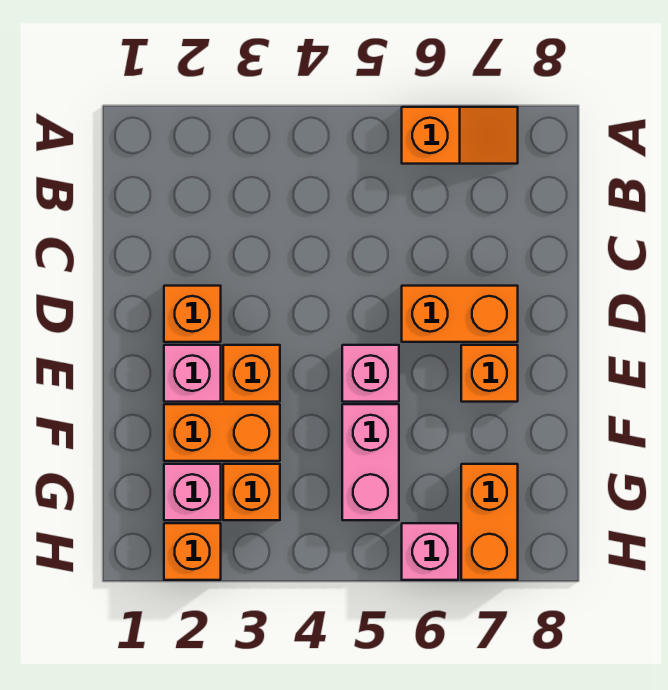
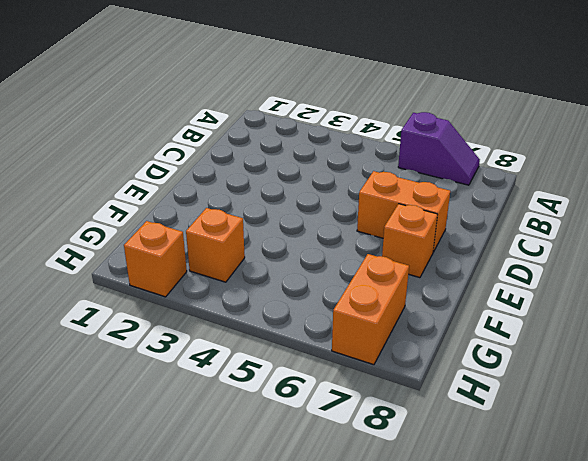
purple slope A6:A7 level 1 top 6 -> orange slope A6:A7 level 1 top 6
none -> orange brick D2 level 1
none -> pink brick E2 level 1
none -> orange brick E3 level 1

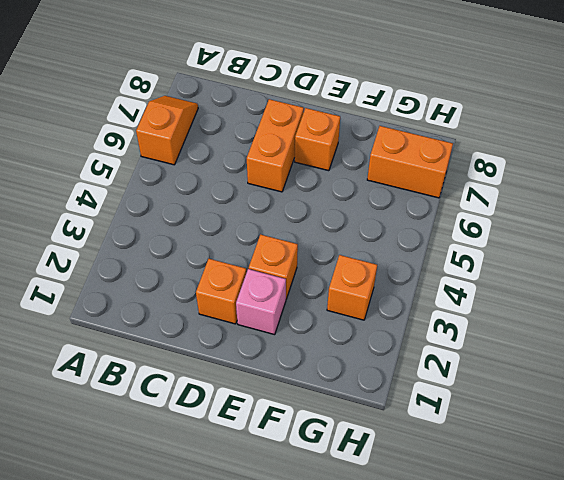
none -> pink brick E5 level 1
none -> orange brick F2:F3 level 1
none -> pink brick F5:G5 level 1

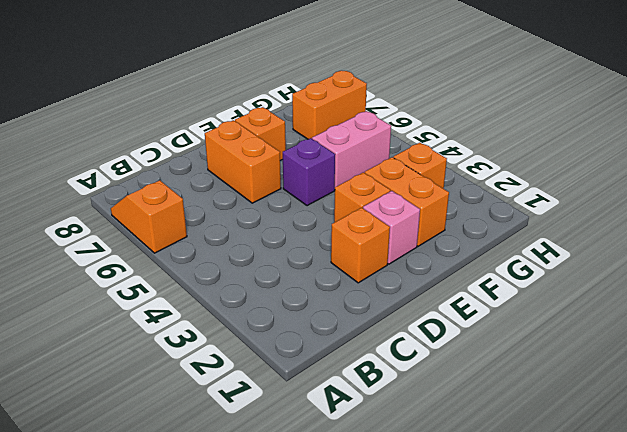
purple brick E5 level 1 -> pink brick E5 level 1
none -> pink brick G2 level 1
none -> orange brick H2 level 1
none -> pink brick H6 level 1

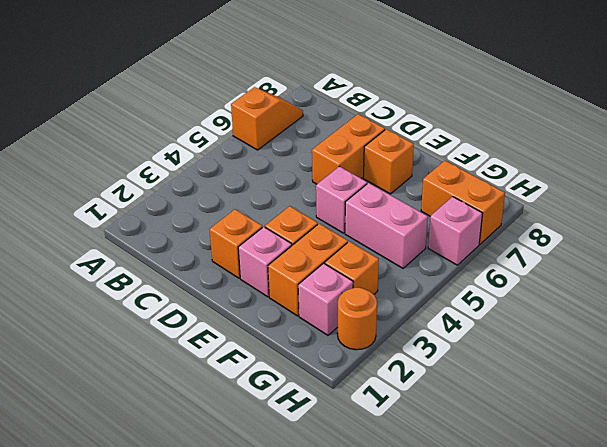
orange round brick H2 level 1 -> orange brick H2 level 1

